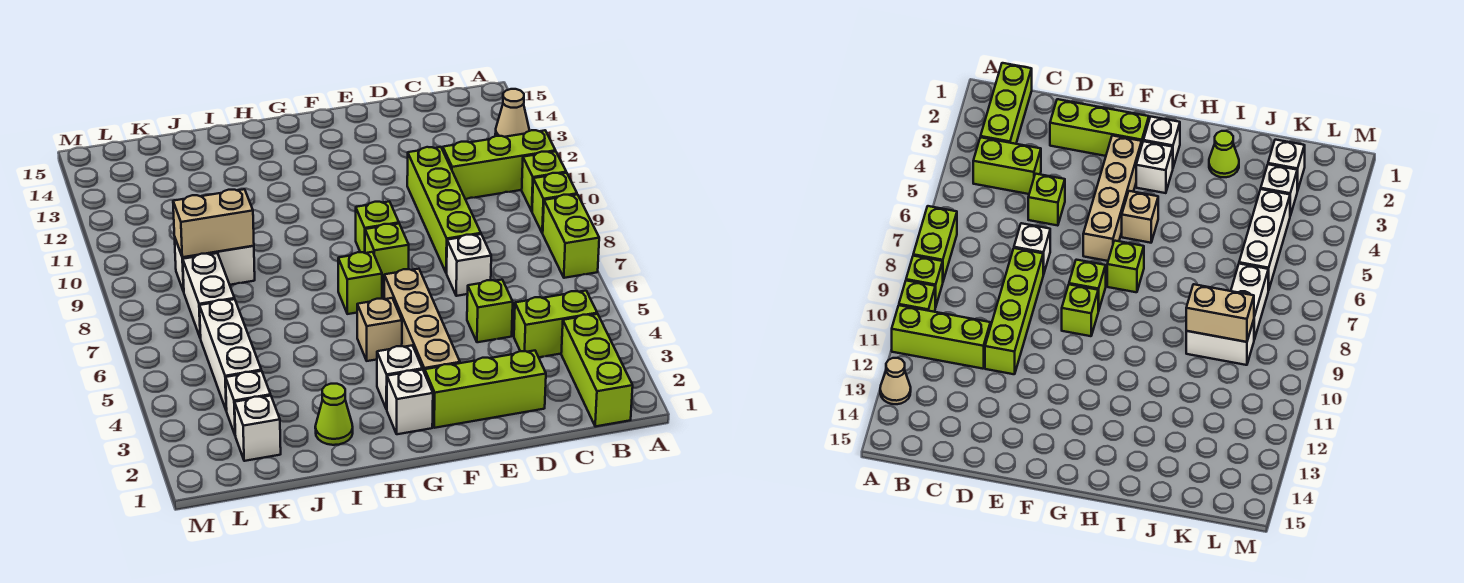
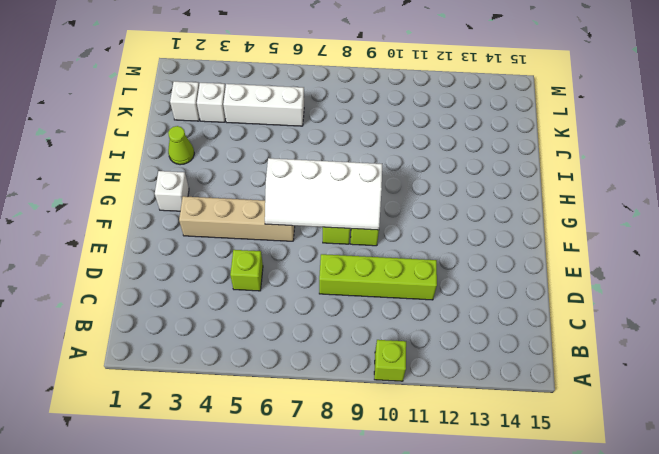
white slope F6:G9 level 2 top G -> none
none -> lime brick A7:A8 level 1
none -> lime brick A9 level 1
none -> lime brick A11:C11 level 1

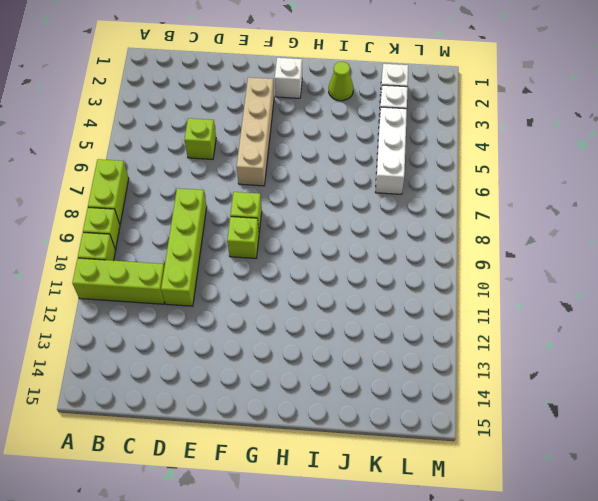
none -> tan cone A13 level 1
none -> lime brick B1:B3 level 1
none -> lime brick B4:C4 level 1

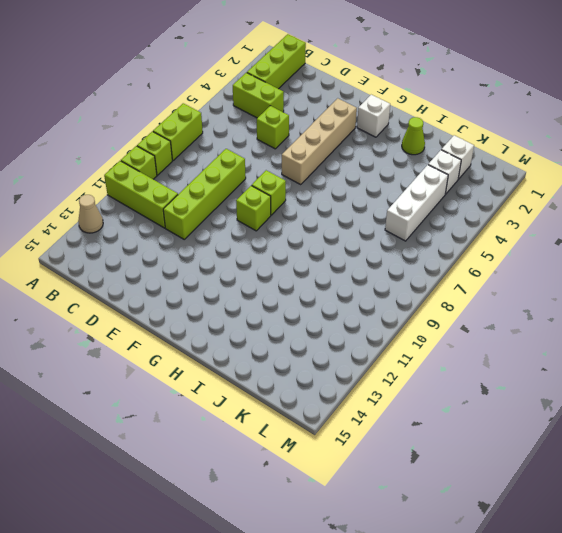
none -> lime brick D2:F2 level 1
none -> white brick D7 level 1
none -> white brick G3 level 1

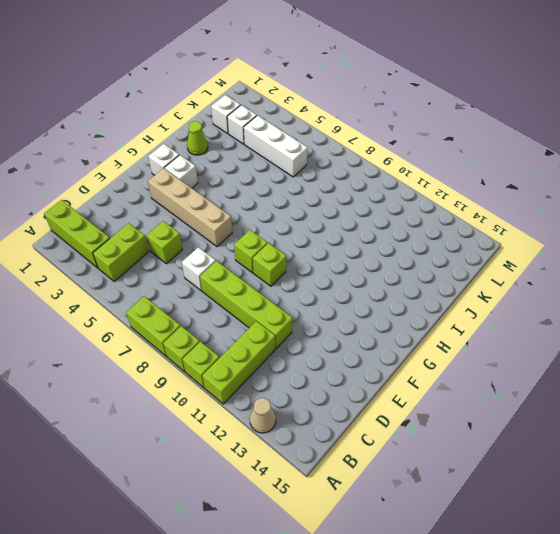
none -> lime brick D2:F2 level 1
none -> tan brick G5 level 1
none -> lime brick G7 level 1

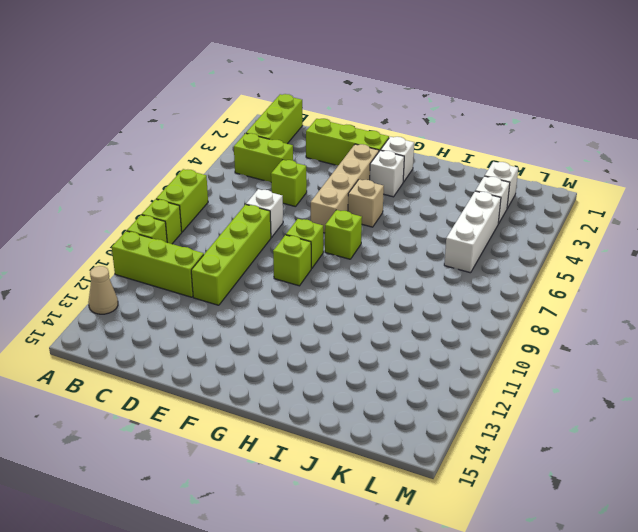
none -> lime cone I2 level 1
none -> white brick J9:K9 level 1
none -> white brick K7:K8 level 1

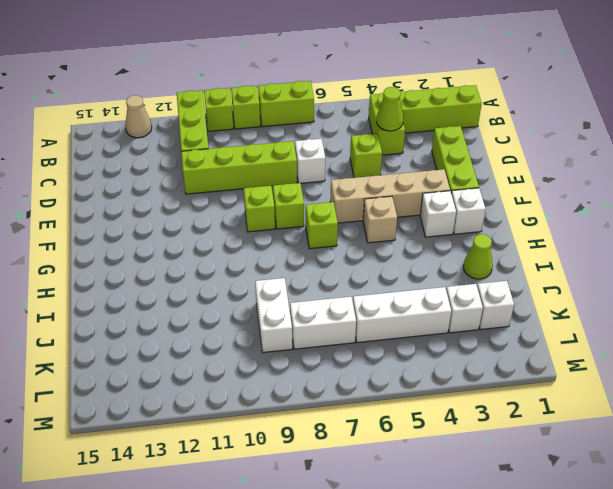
lime cone C4 level 2 -> none
none -> tan brick J9:K9 level 2

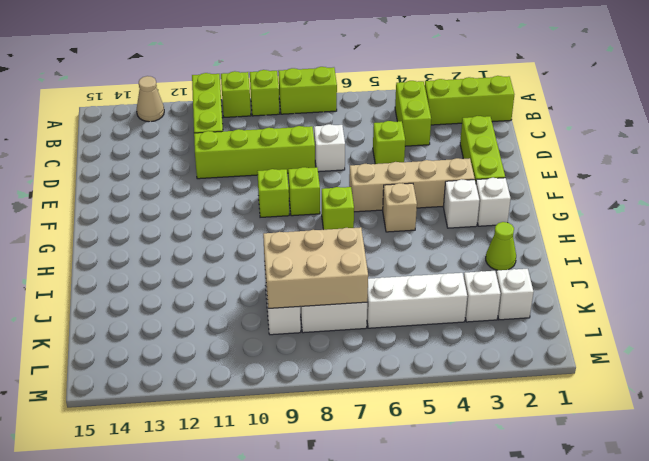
tan brick J7:K9 level 2 -> tan brick J9:K9 level 2

